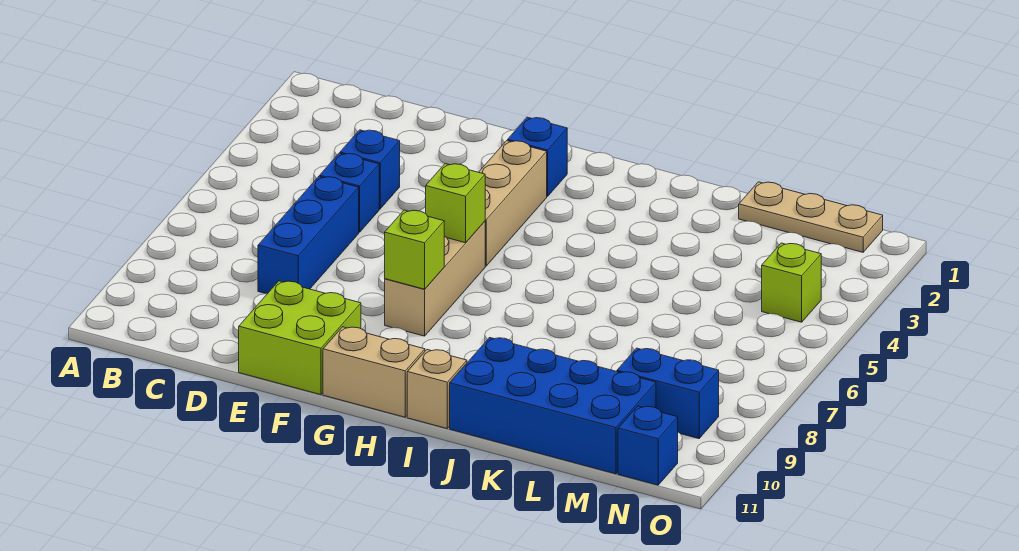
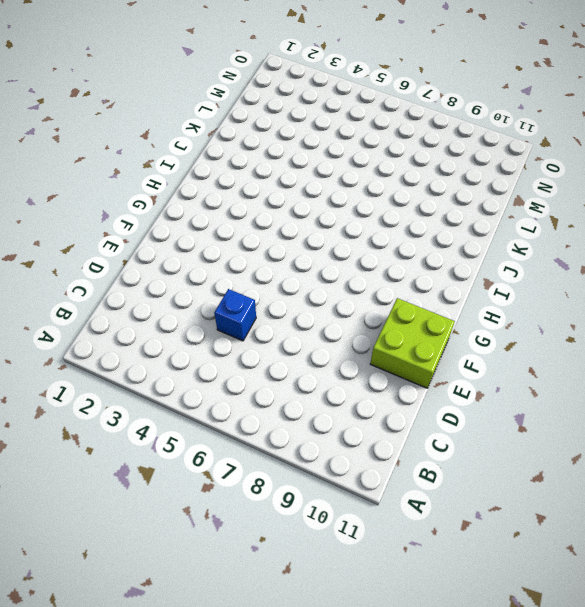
none -> blue brick D4 level 1
none -> blue brick D6:D8 level 1
none -> blue brick G2 level 1

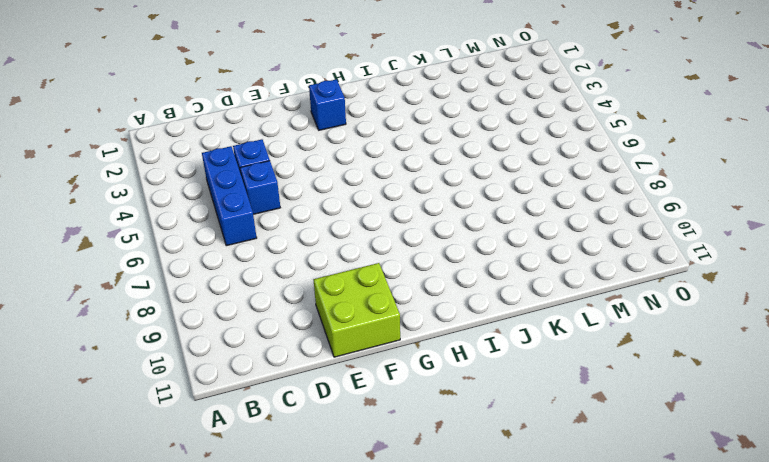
blue brick C4:C6 level 1 -> blue brick D6:D8 level 1
none -> tan brick G3:G5 level 1
none -> tan brick G6:G8 level 1
none -> tan brick G11:H11 level 1

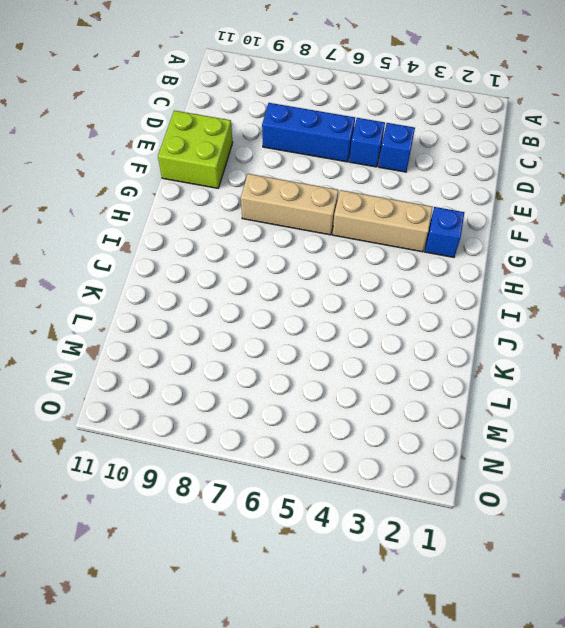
none -> tan brick G11:H11 level 1
none -> tan brick I11 level 1
none -> blue brick J10:M11 level 1

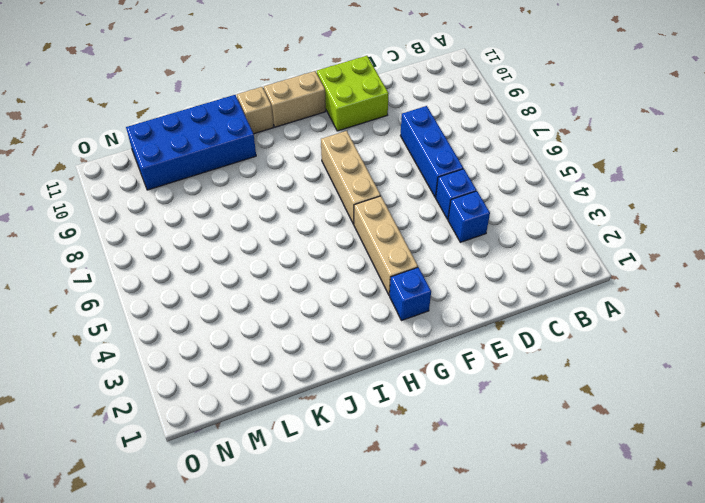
none -> tan plate L1:N1 level 1
none -> blue brick M9:N9 level 1
none -> lime brick N4 level 1

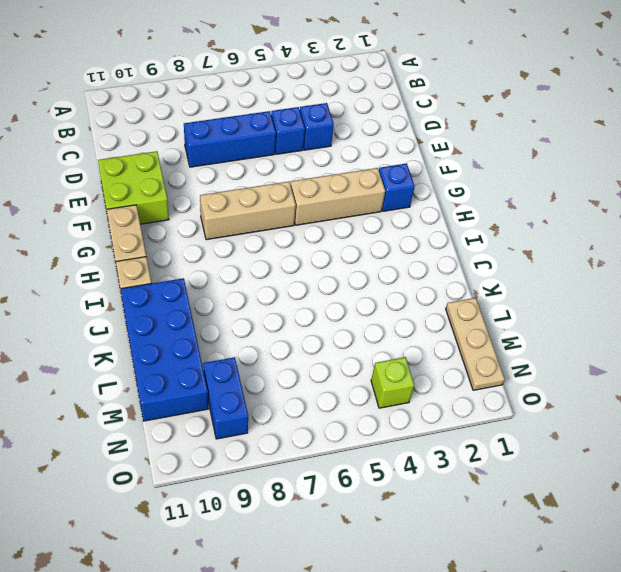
none -> blue brick N11 level 1
none -> lime brick G6 level 2
none -> lime brick G8 level 2

